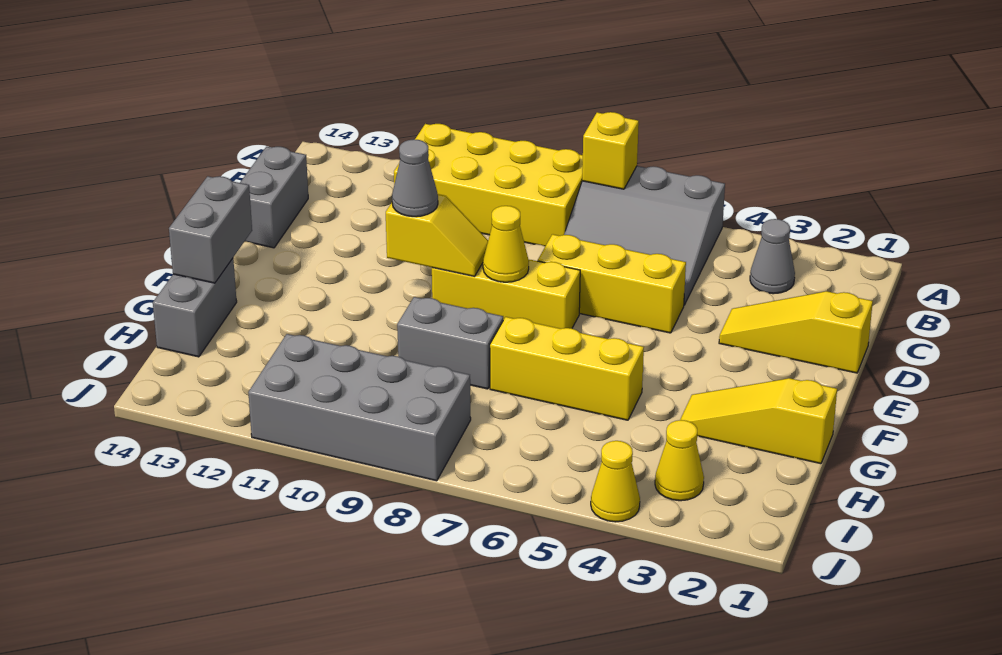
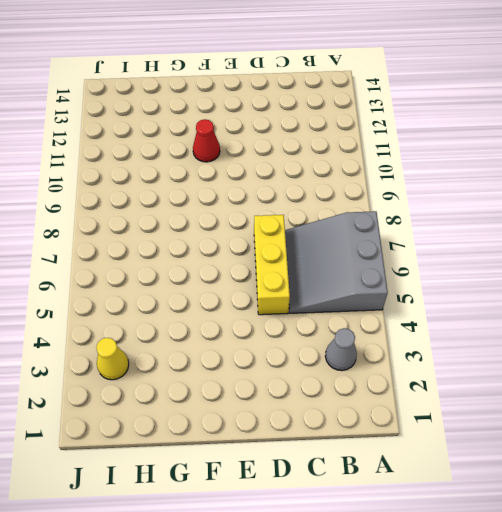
red cone F11 level 1 -> none
none -> yellow brick A8:B11 level 1
none -> grey brick C14:D14 level 1
none -> yellow slope D1:D3 level 1 top 1

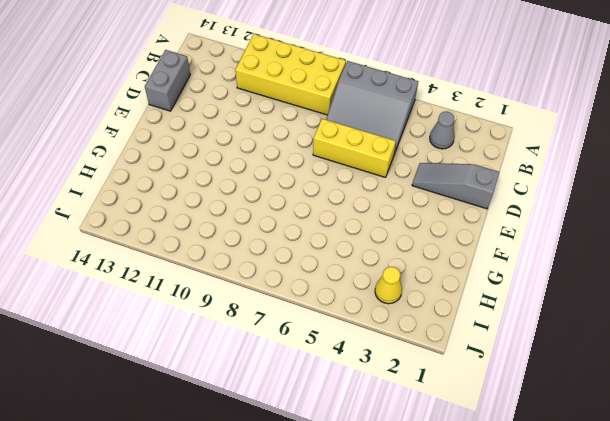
grey slope D1:D3 level 1 top 1 -> yellow slope D1:D3 level 1 top 1
none -> yellow brick E7:E9 level 1
none -> yellow slope G1:G3 level 1 top 1
none -> yellow brick G5:G7 level 1

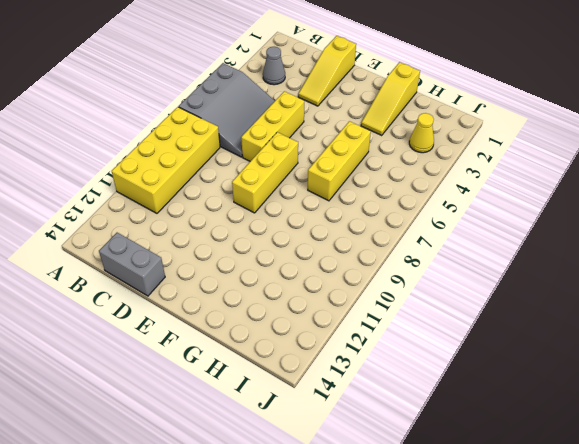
none -> grey brick G8:G9 level 1
none -> grey brick G14:H14 level 1
none -> grey brick I8:J11 level 1

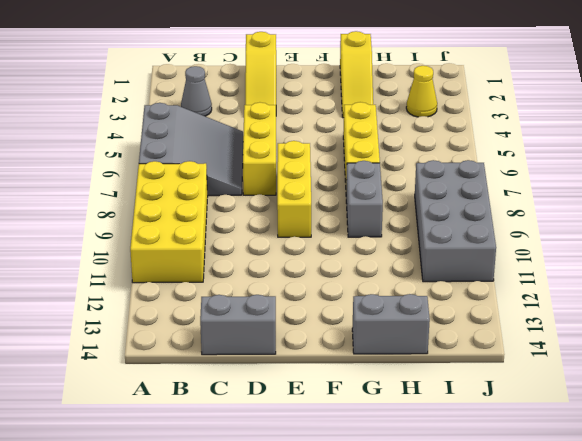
none -> yellow cone J4 level 1
none -> yellow brick A7 level 2
none -> yellow cone E8 level 2

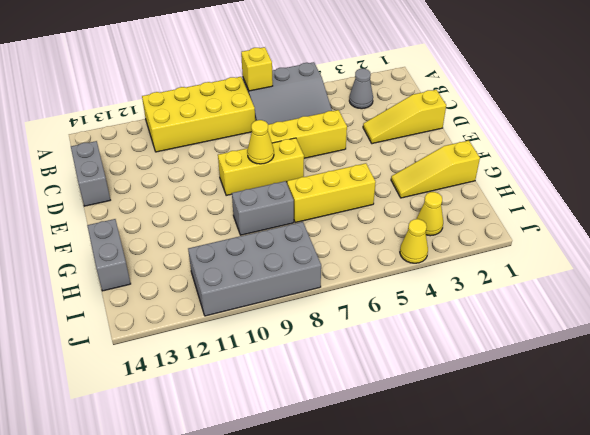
none -> yellow slope E9:E10 level 2 top 10
none -> grey brick F14:G14 level 2
none -> grey cone E10 level 3

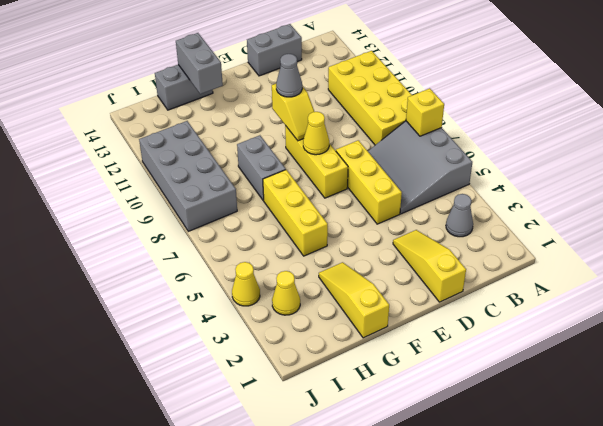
grey brick G13:G14 level 2 -> grey brick F14:G14 level 2

